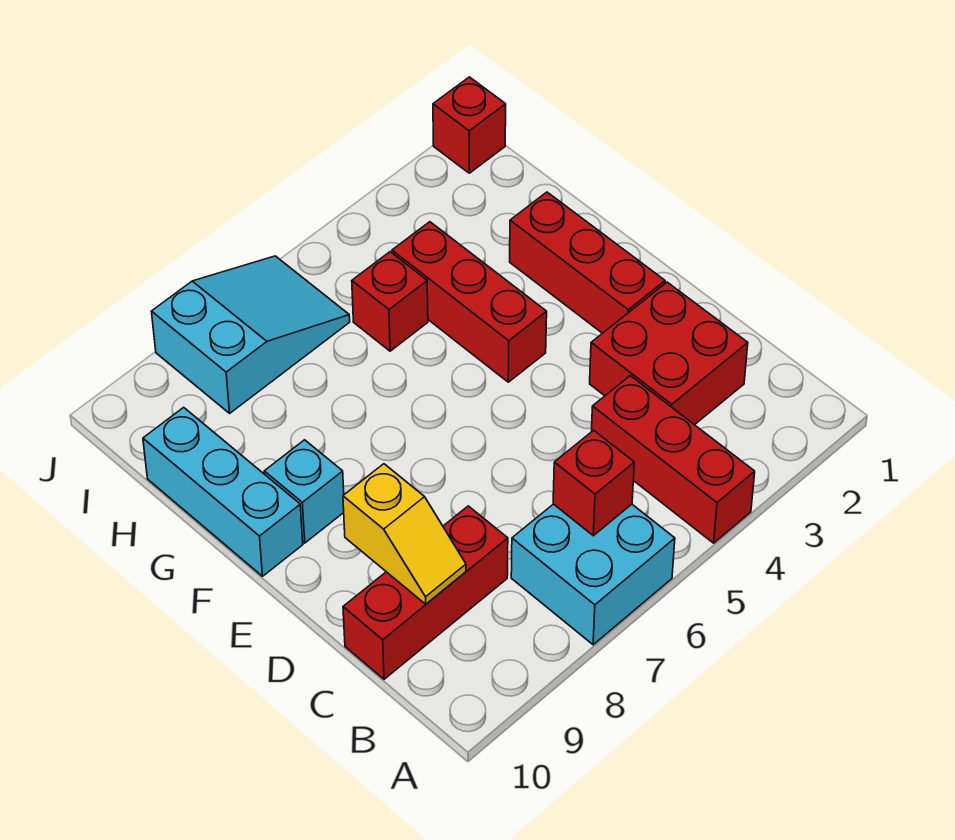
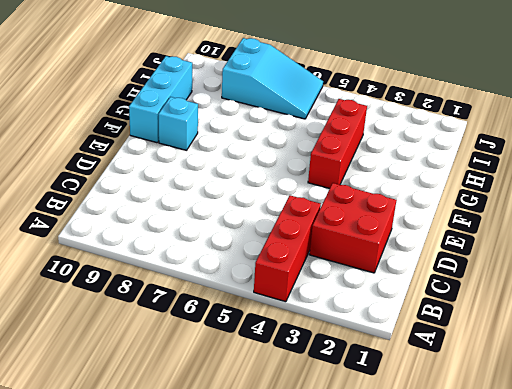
none -> cyan brick A6:B7 level 1
none -> red brick C8:C10 level 1
none -> red brick E2:G2 level 1

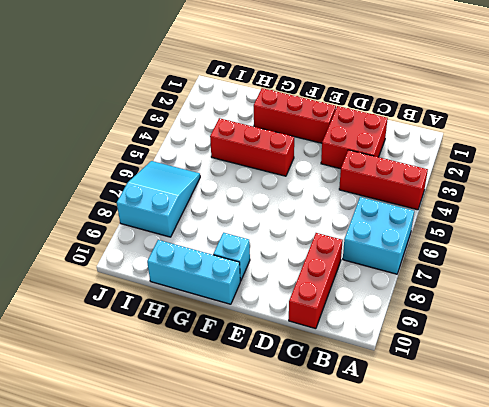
none -> red brick H5 level 1
none -> red brick J1 level 1
none -> red brick B6 level 2

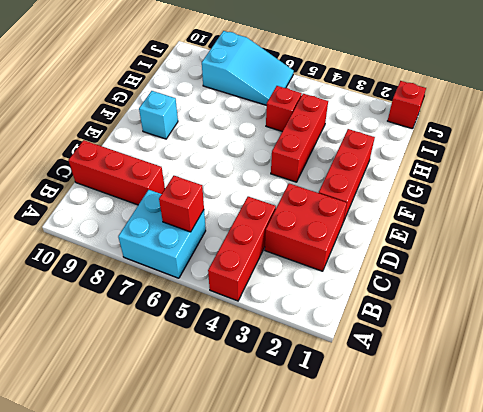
none -> cyan brick F10:H10 level 1
none -> yellow slope C9:D9 level 2 top D

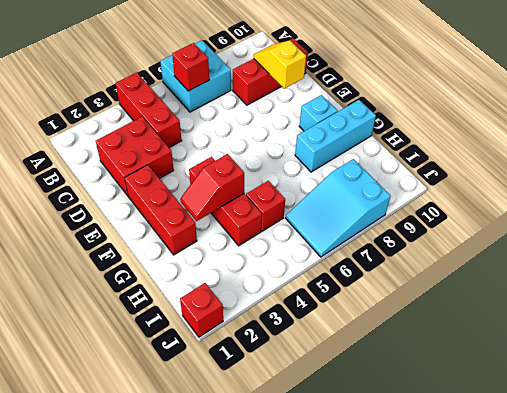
red slope G3:G4 level 2 top 4 -> none
cyan brick G8:G10 level 1 -> cyan brick F10:H10 level 1

